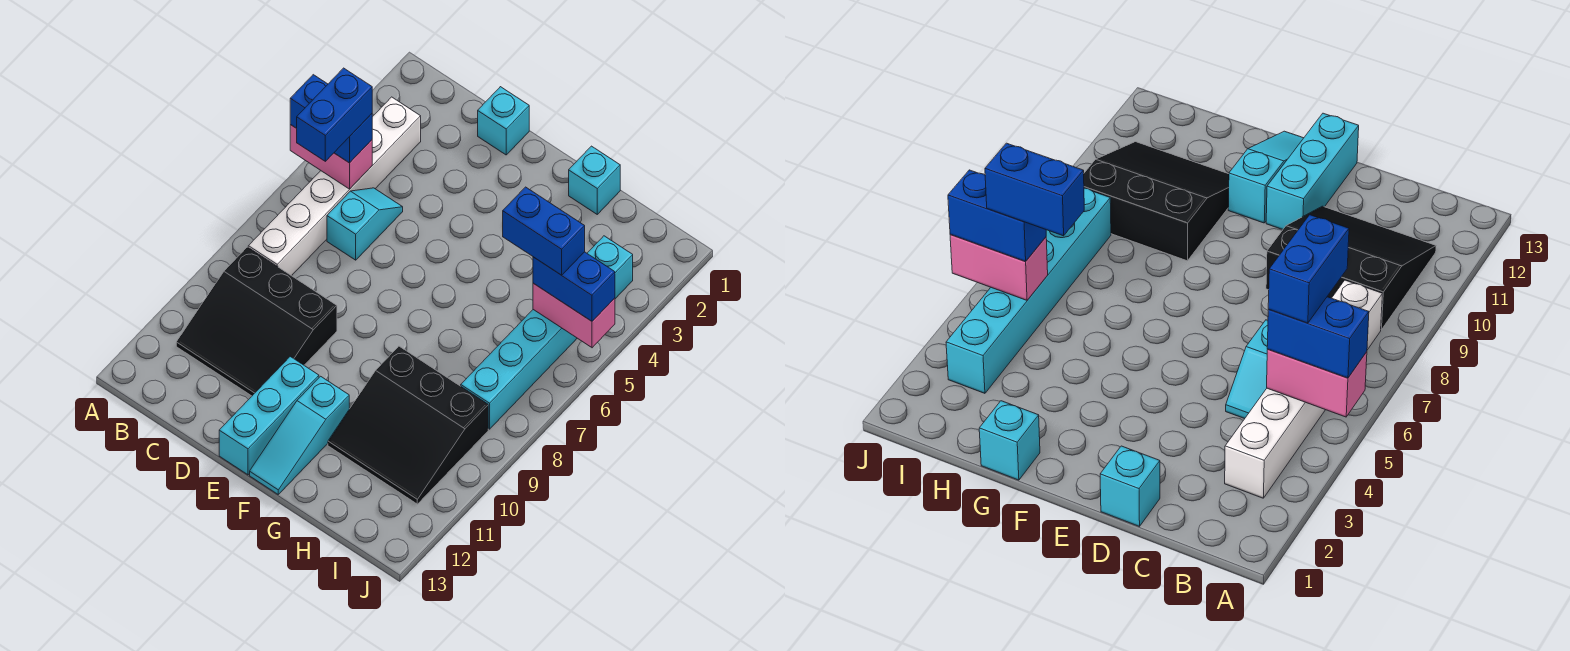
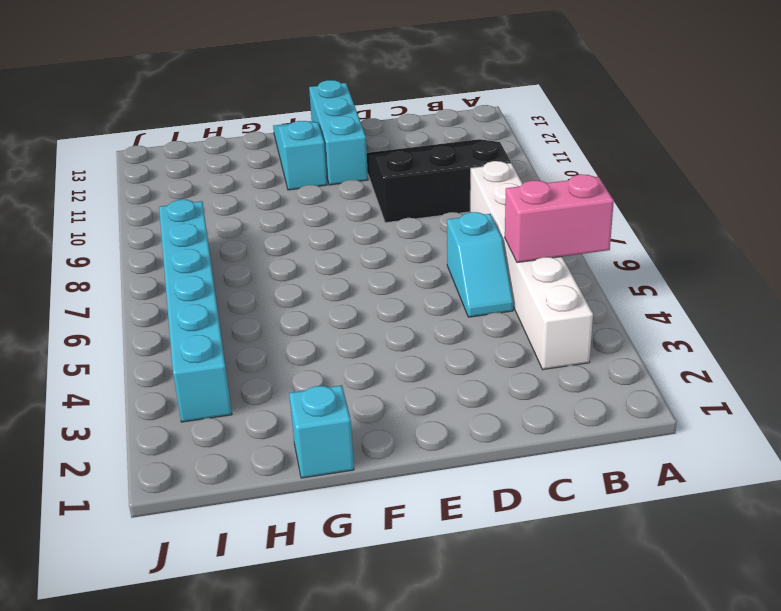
none -> cyan brick D1 level 1
none -> black slope G9:I11 level 1 top 9
none -> pink brick I5:J5 level 2

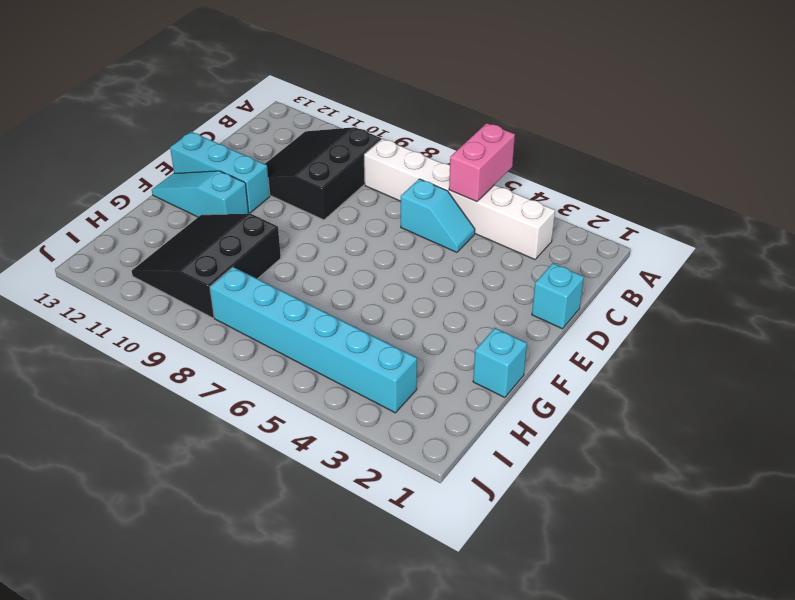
none -> pink brick I5:J5 level 2
none -> blue brick A5:B5 level 3
none -> blue brick I5:J5 level 3

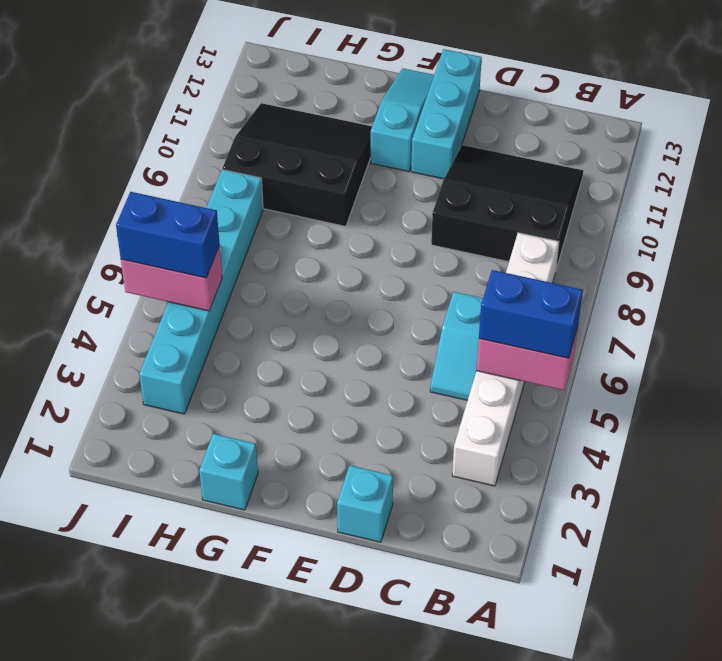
none -> blue brick B5:B6 level 4
none -> blue brick H5:I5 level 4

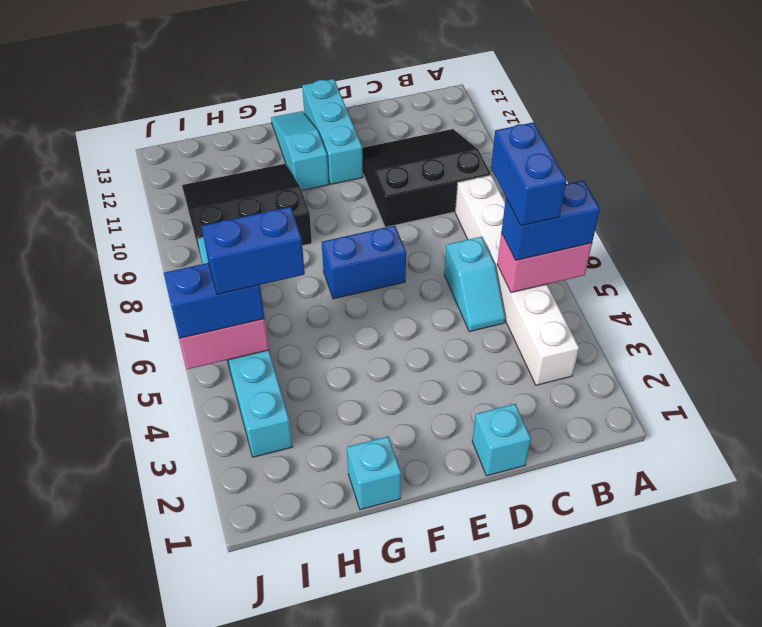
blue brick E7:F7 level 1 -> none

